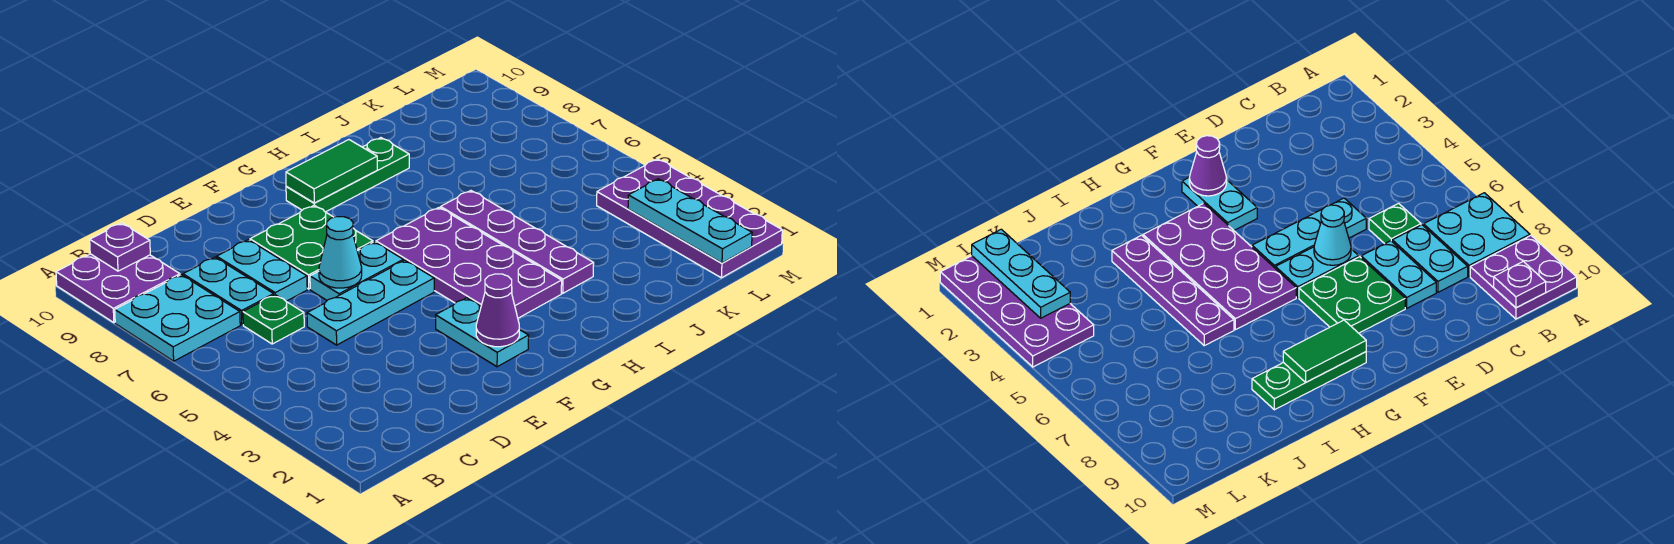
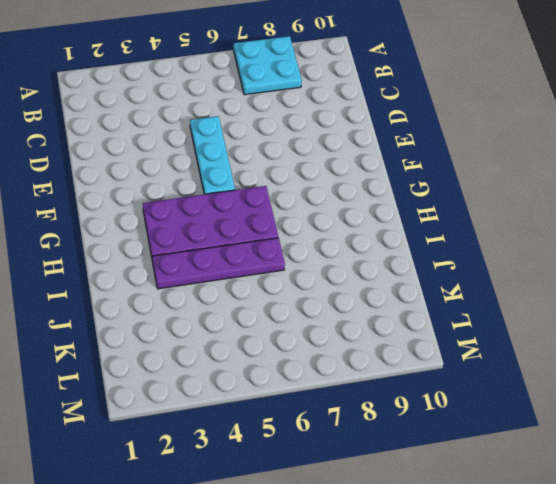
none -> purple plate A9:B10 level 1
none -> green plate C6 level 1
none -> cyan plate C7:C8 level 1

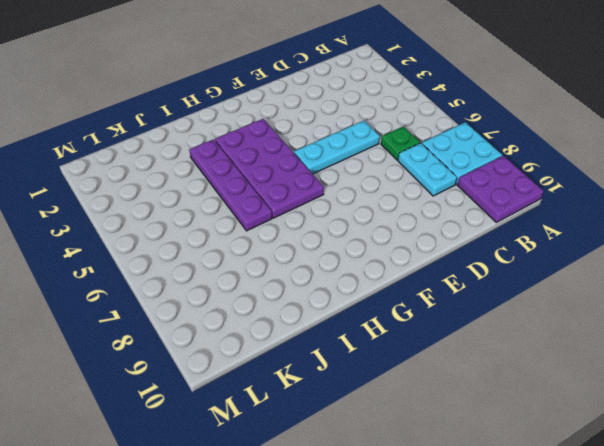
none -> cyan plate D7:D8 level 1
none -> cyan plate E6:F6 level 1
none -> green plate E7:F8 level 1

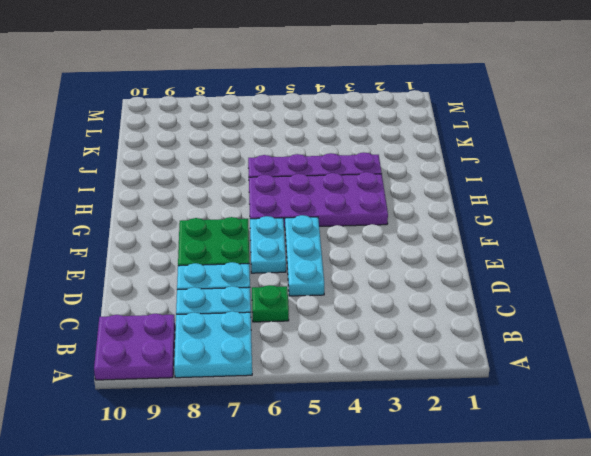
none -> cyan plate F2:F3 level 1
none -> green plate G9:I9 level 1
none -> purple plate L1:M4 level 1

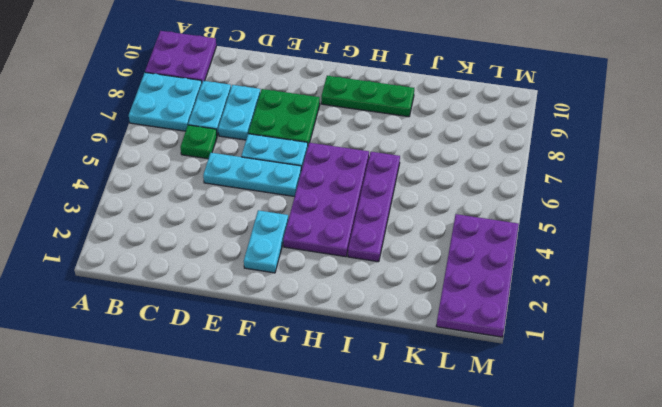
none -> purple plate B10 level 2
none -> cyan cone E6 level 2
none -> purple cone F2 level 2

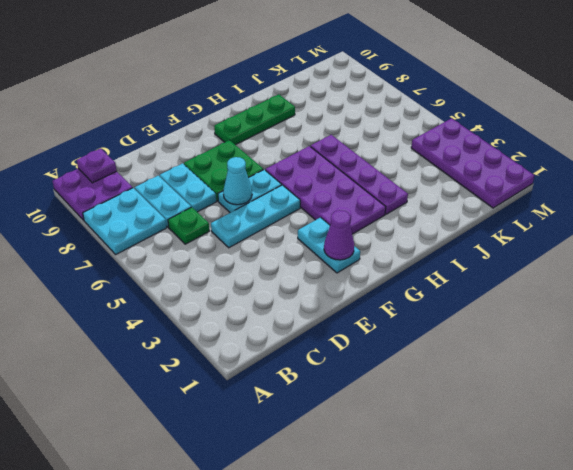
none -> green tile G9:H9 level 2
none -> cyan plate L1:L3 level 2

